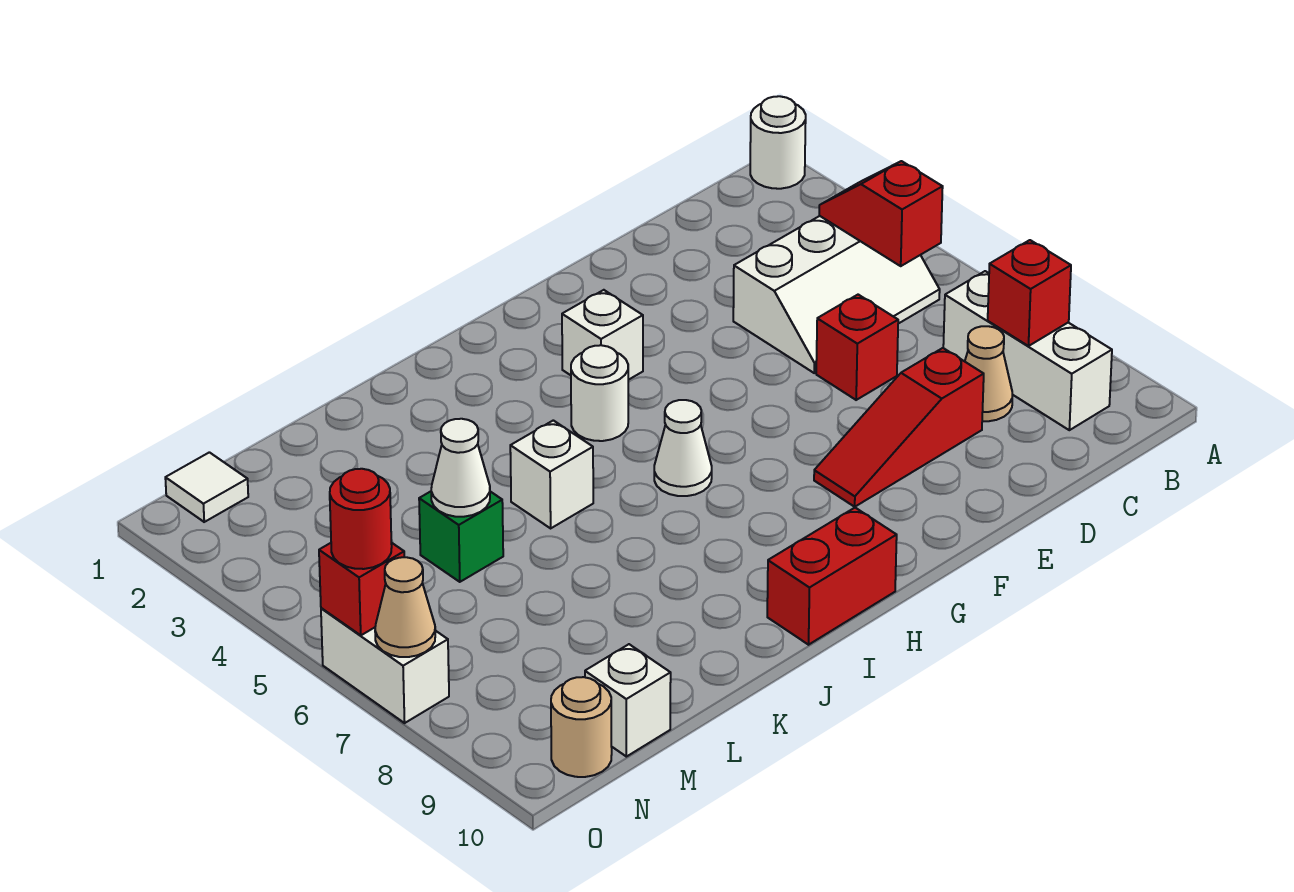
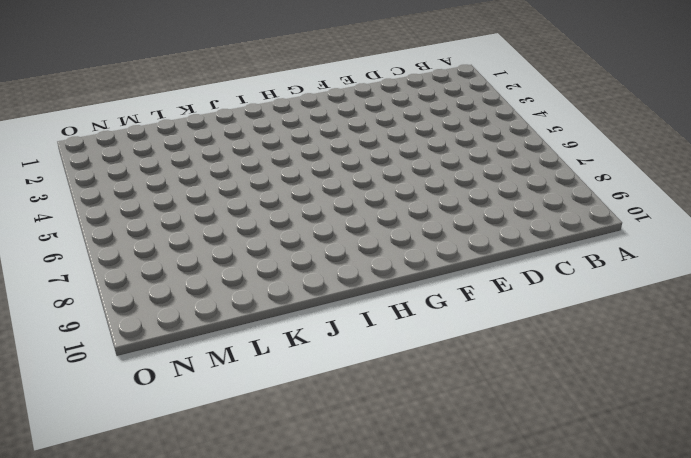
none -> white round brick A1 level 1
none -> white slope B4:D5 level 1 top 4
none -> white brick B7:B9 level 1

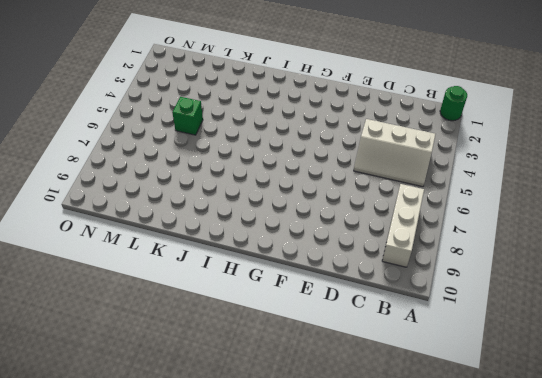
green round brick A1 level 1 -> white round brick A1 level 1
none -> tan cone C8 level 1
none -> red brick D6 level 1
none -> red slope D8:F8 level 1 top D

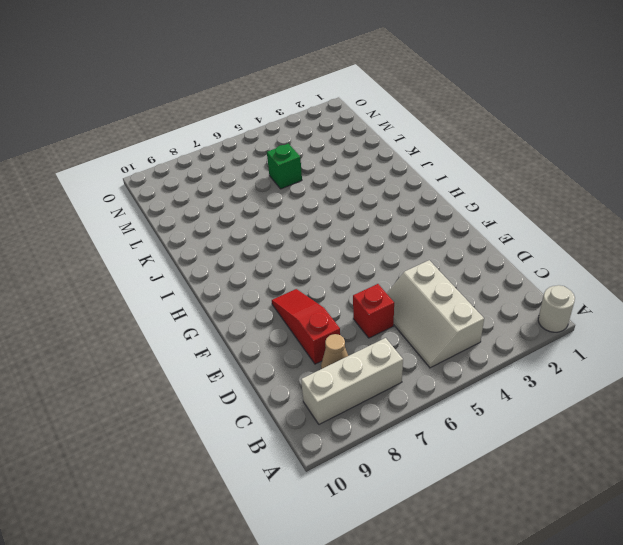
none -> white brick G3 level 1
none -> white round brick H4 level 1
none -> white cone H6 level 1

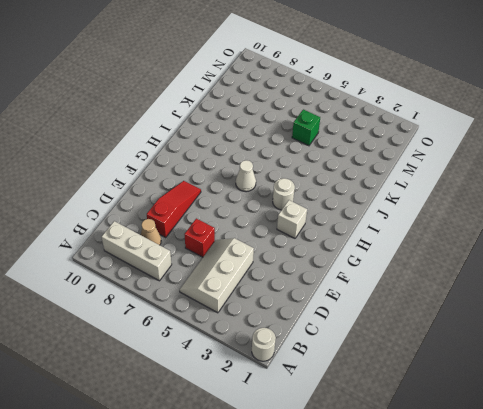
none -> red brick H10:I10 level 1
none -> white brick J5 level 1
none -> white brick M10 level 1

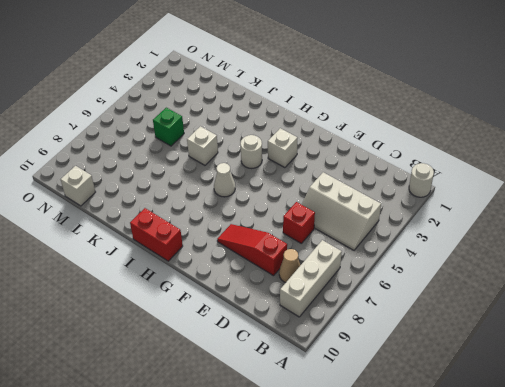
none -> white tile N1 level 1
none -> tan round brick N10 level 1
none -> white brick O6:O7 level 1

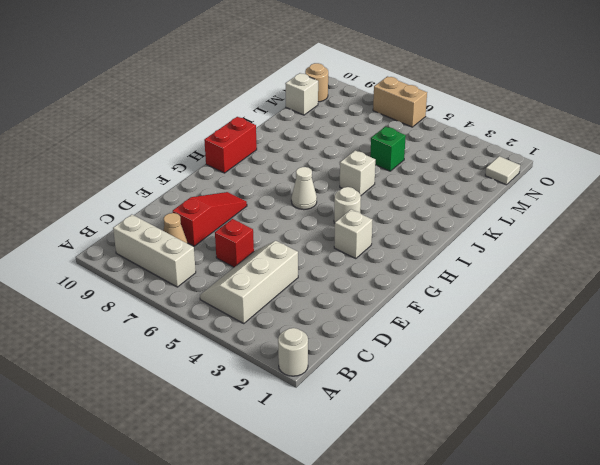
tan brick O6:O7 level 1 -> white brick O6:O7 level 1
none -> red slope B4:B5 level 2 top 5
none -> red brick B8 level 2
none -> white cone L5 level 2

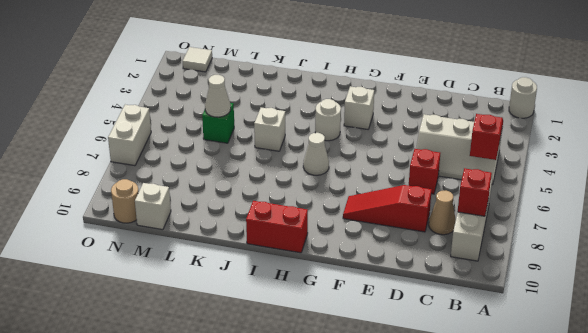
none -> red brick O6 level 2
none -> tan cone O7 level 2
none -> red round brick O6 level 3

